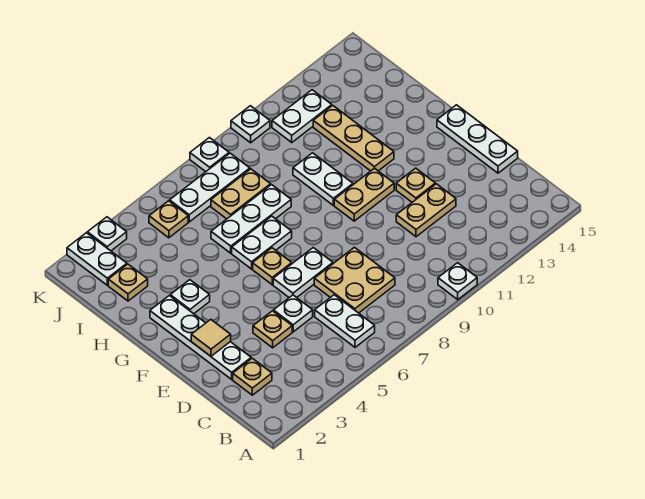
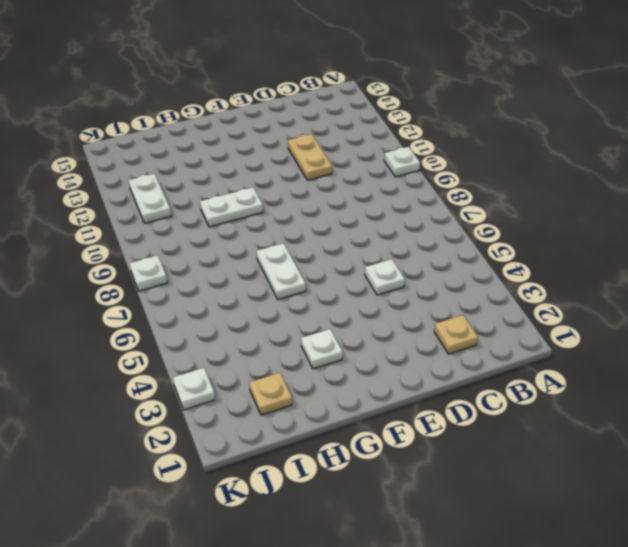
none -> white plate B6:C6 level 1
none -> tan plate C7:D8 level 1
none -> white plate D2:G2 level 1

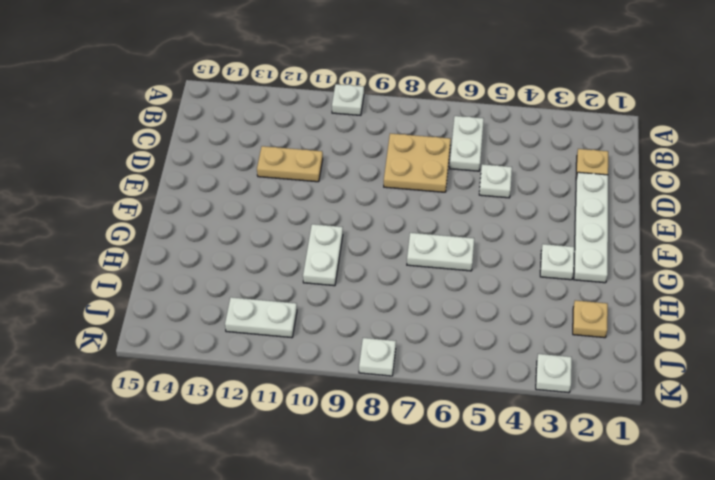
none -> tan plate D4 level 1
none -> white plate D15:F15 level 1
none -> white plate E6:E7 level 1

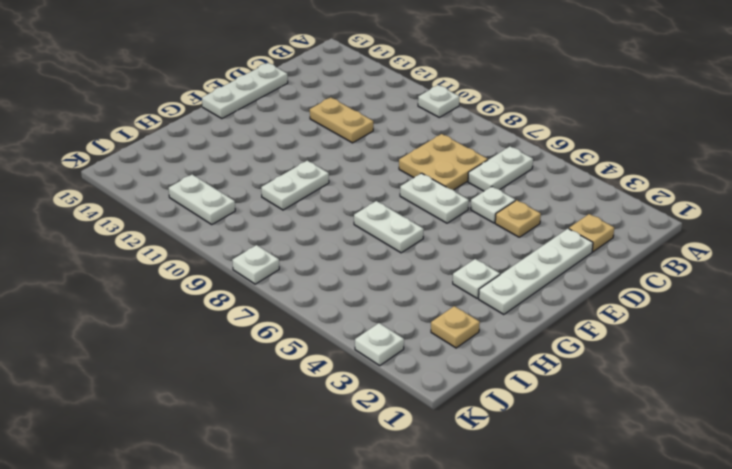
none -> tan plate E12 level 1
none -> tan plate F6 level 1
none -> tan plate F10:F11 level 1

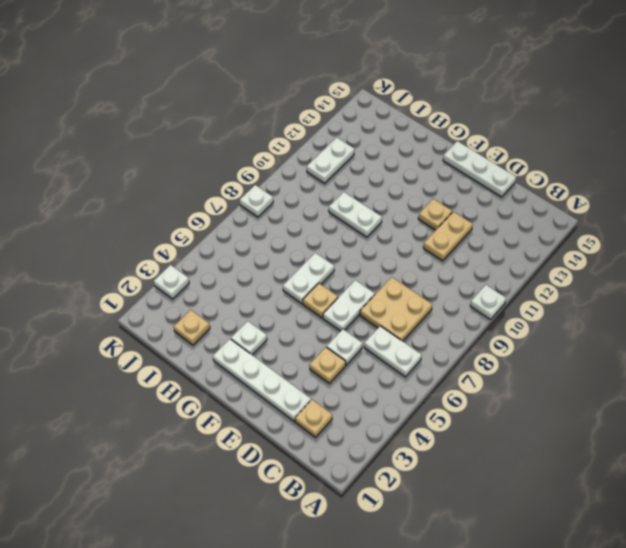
none -> tan plate F10:F11 level 1
none -> tan plate G12:I12 level 1
none -> white plate H6:H8 level 1

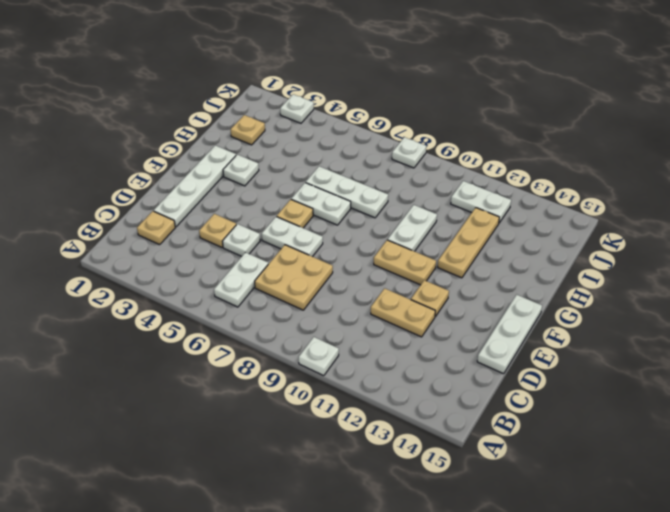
none -> tan plate I7:I8 level 1
none -> white plate J2:K2 level 1
none -> tan plate J5 level 1

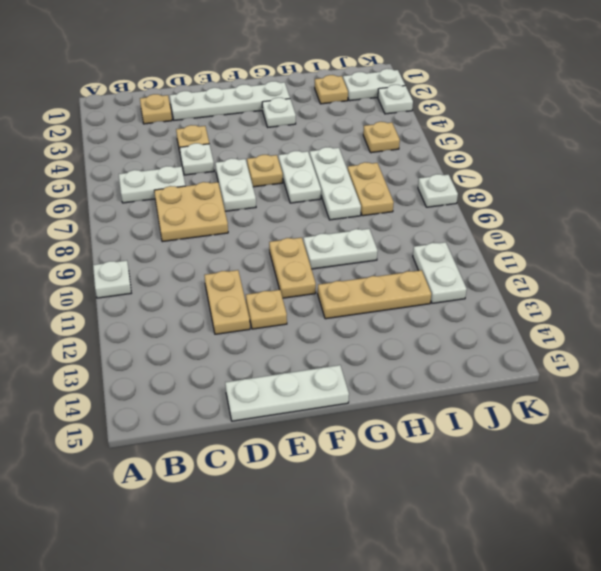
none -> white plate J6:J8 level 1
none -> white plate K10 level 1
none -> tan tile E2 level 2

